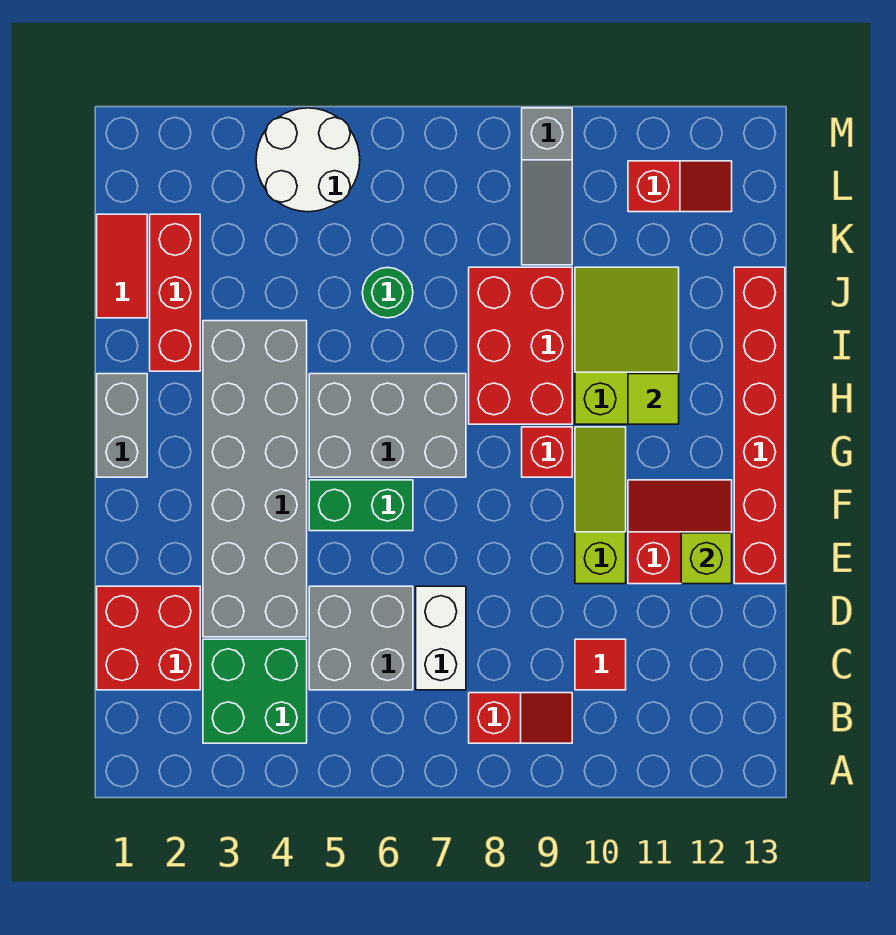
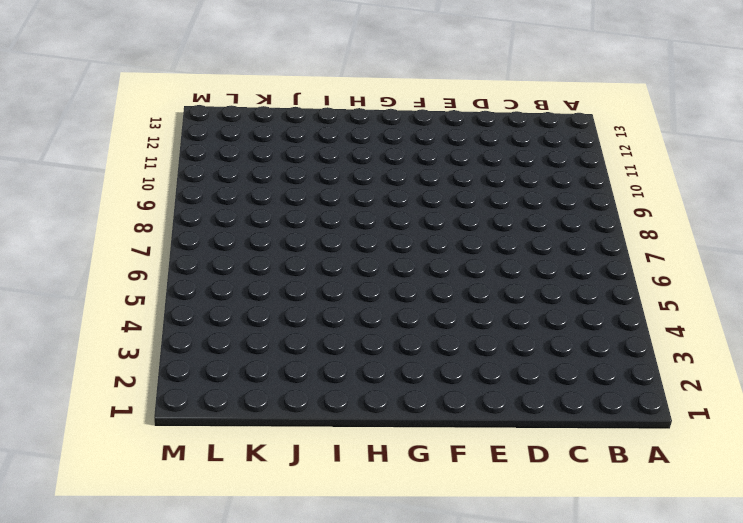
none -> green brick B3:C4 level 1
none -> red slope B8:B9 level 1 top 8
none -> red brick C1:D2 level 1

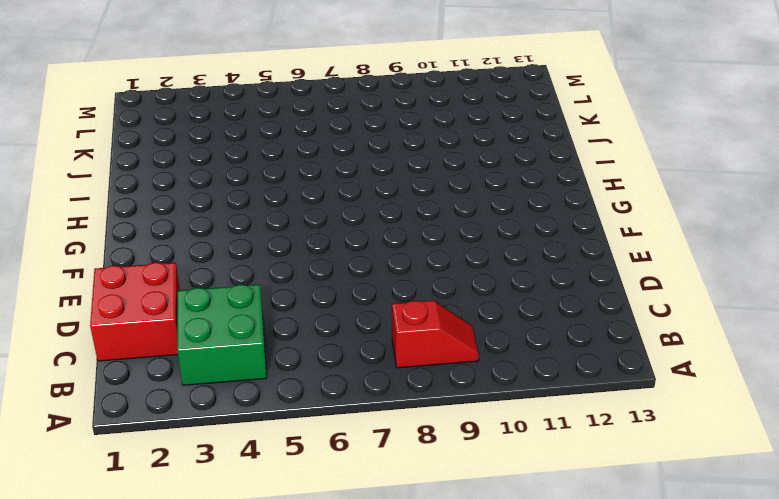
none -> grey brick C5:D6 level 1
none -> white brick C7:D7 level 1
none -> red tile C10 level 1

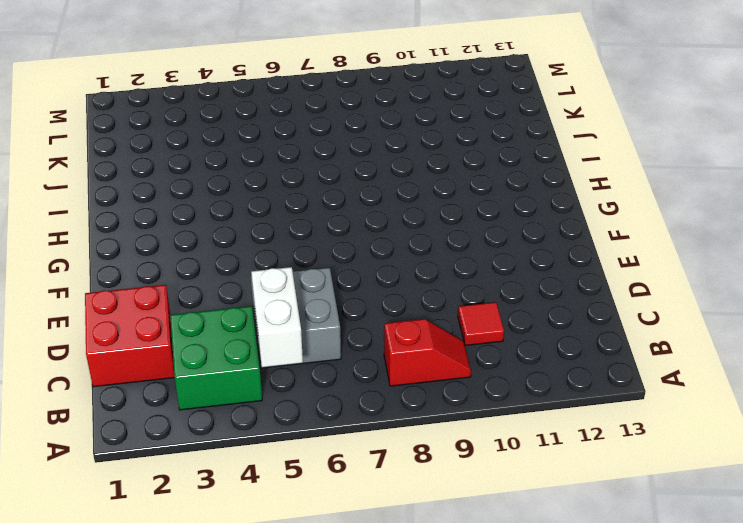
white brick B5:C5 level 2 -> white brick C7:D7 level 1
none -> grey brick D3:I4 level 1
none -> lime slope E10:G10 level 1 top E
none -> red slope E11:F12 level 1 top E

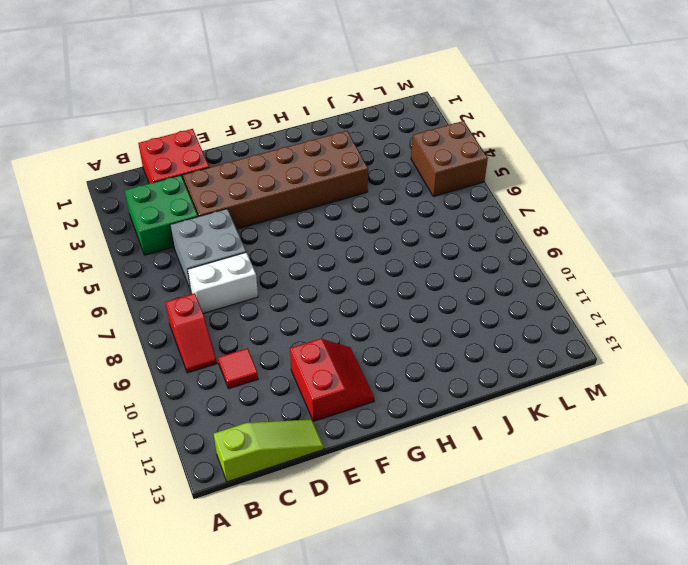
lime slope B13:D13 level 1 top B -> lime slope E10:G10 level 1 top E
brown brick D3:I4 level 1 -> grey brick D3:I4 level 1
brown brick L4:M5 level 1 -> white round brick L4:M5 level 1
none -> red brick E13:J13 level 1
none -> green brick F5:F6 level 1
none -> grey brick G1:H1 level 1

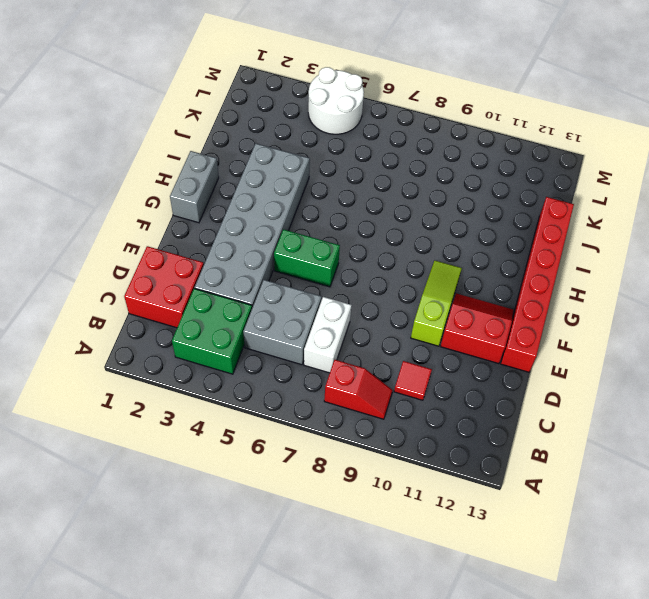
none -> grey brick G5:H7 level 1
none -> red brick G9 level 1
none -> red brick H8:J9 level 1

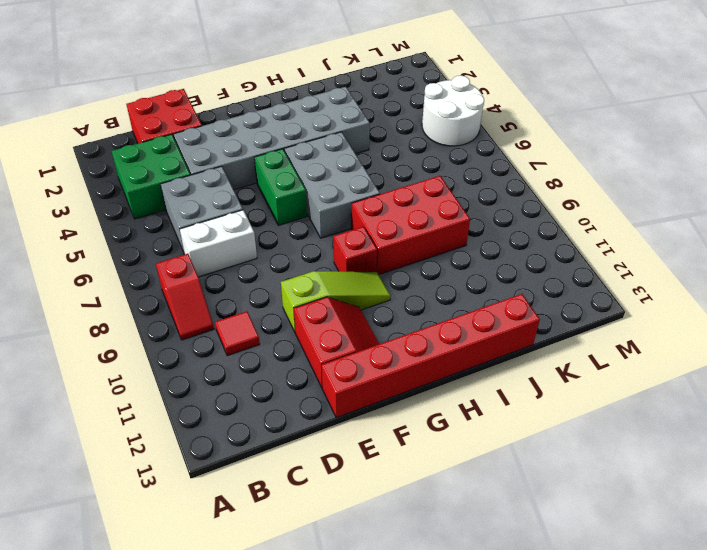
none -> grey brick G1:H1 level 1
none -> lime slope H10:J11 level 1 top H
none -> red brick I2:K2 level 1

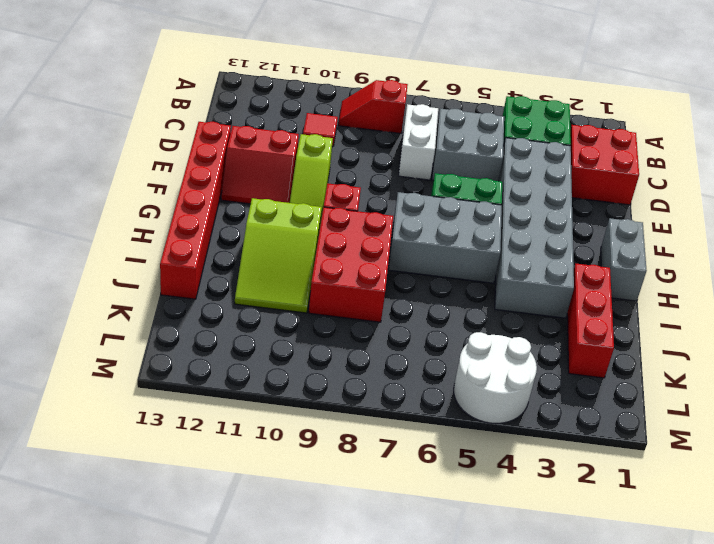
none -> red tile J1:K1 level 1
none -> green round brick J6 level 1
none -> grey slope K9:M9 level 1 top M

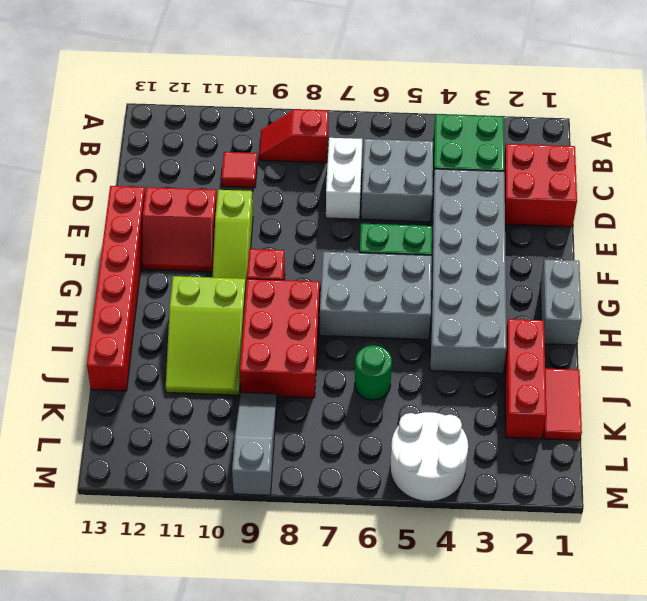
none -> red slope L11:L12 level 1 top 11
none -> lime brick E12 level 2
none -> lime tile H11 level 2

